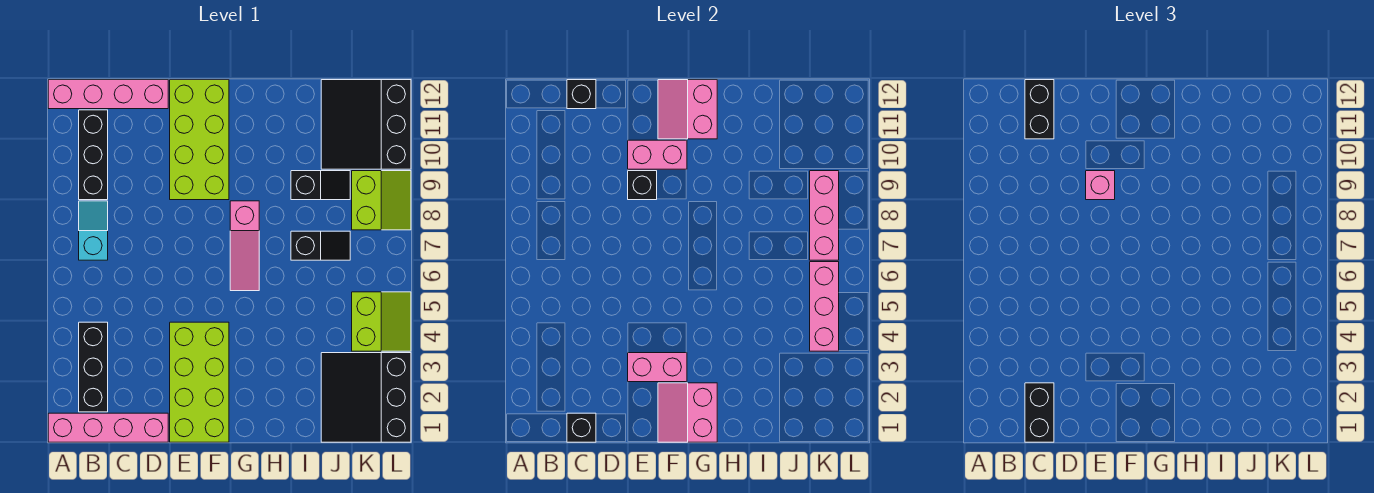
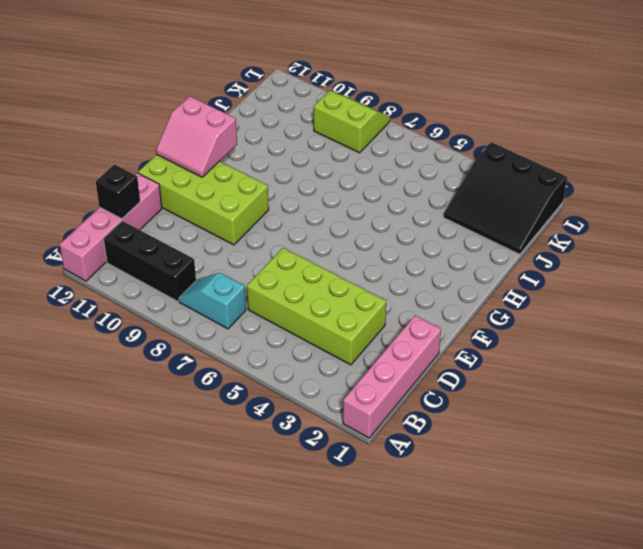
lime brick C3:D6 level 1 -> lime brick E1:F4 level 1
none -> black brick B2:B4 level 1
none -> pink slope G6:G8 level 1 top 8
none -> black slope I7:J7 level 1 top I

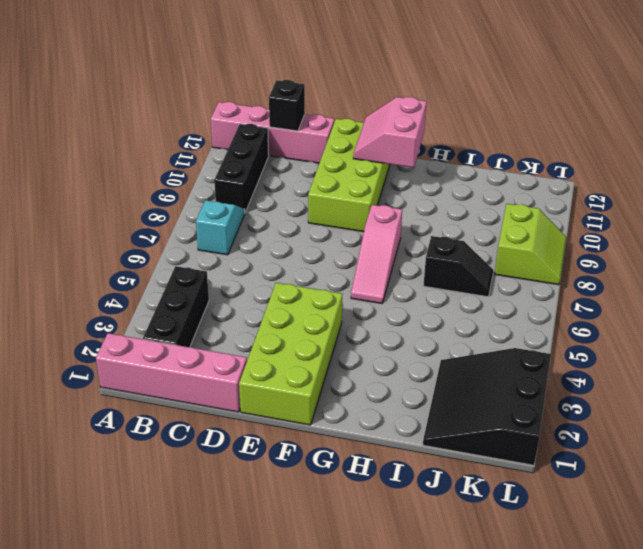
none -> black slope I9:J9 level 1 top I
none -> black slope J10:L12 level 1 top L
none -> lime slope K4:L5 level 1 top K

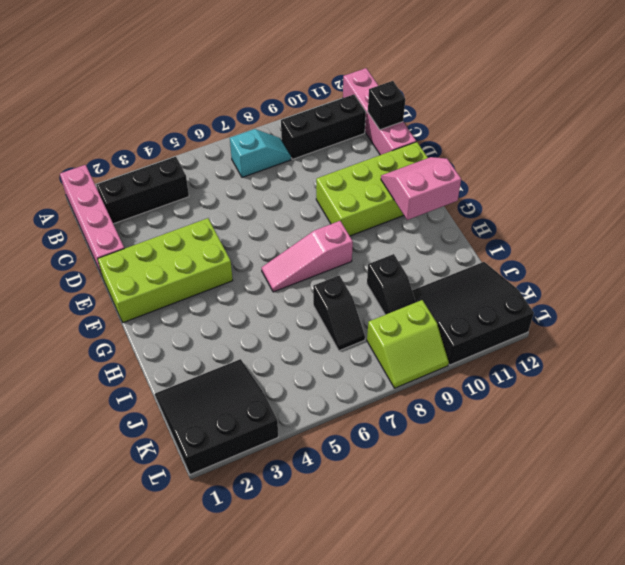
none -> lime slope K4:L5 level 1 top K
none -> black brick C1 level 2
none -> pink brick E3:F3 level 2

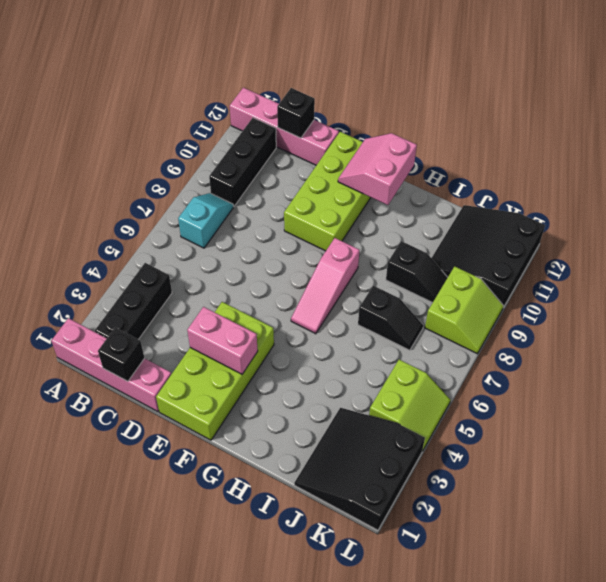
none -> black brick E9 level 2
none -> pink brick E10:F10 level 2
none -> pink slope F1:G2 level 2 top G

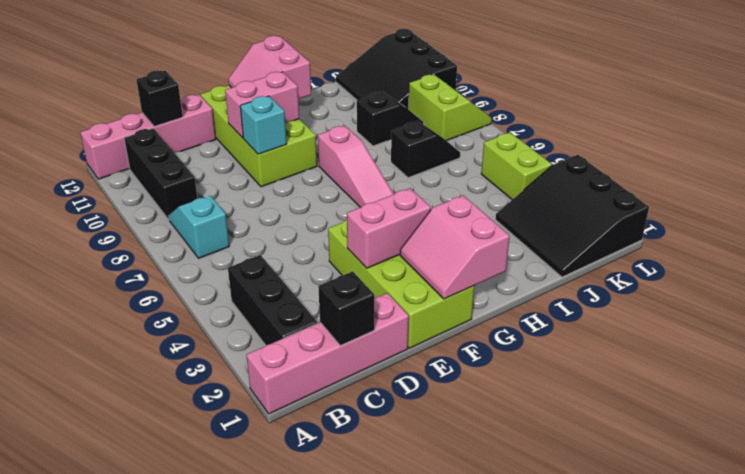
cyan brick E9 level 2 -> black brick E9 level 2
none -> pink brick K4:K6 level 2
none -> pink brick K7:K9 level 2
none -> black brick C1:C2 level 3

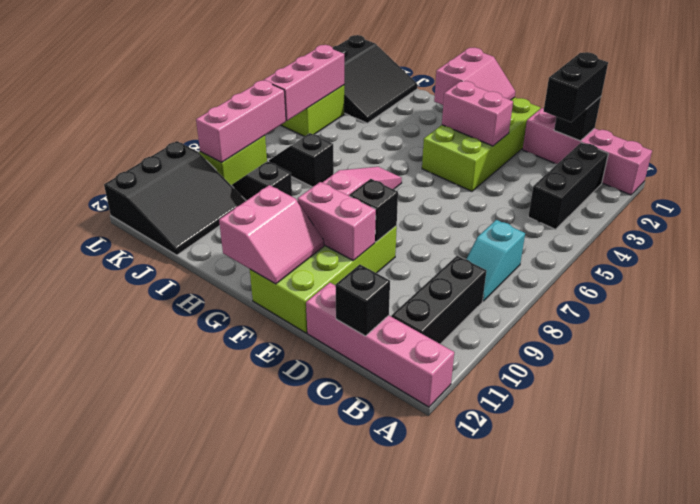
none -> black brick C11:C12 level 3
none -> pink brick E9 level 3

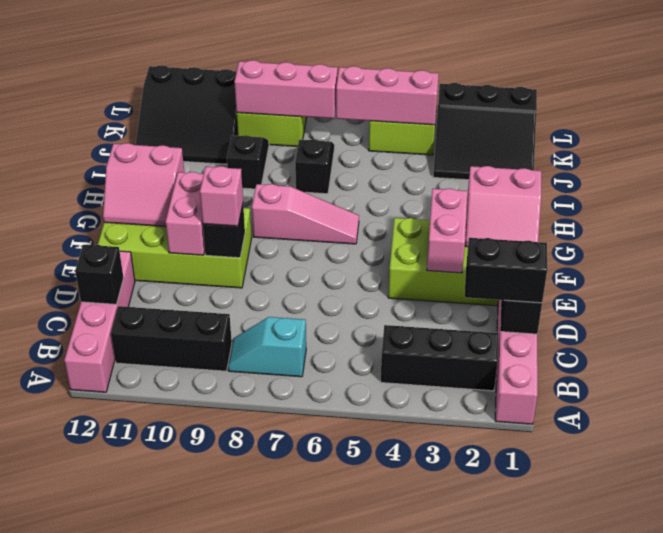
none -> black brick C11:C12 level 3

